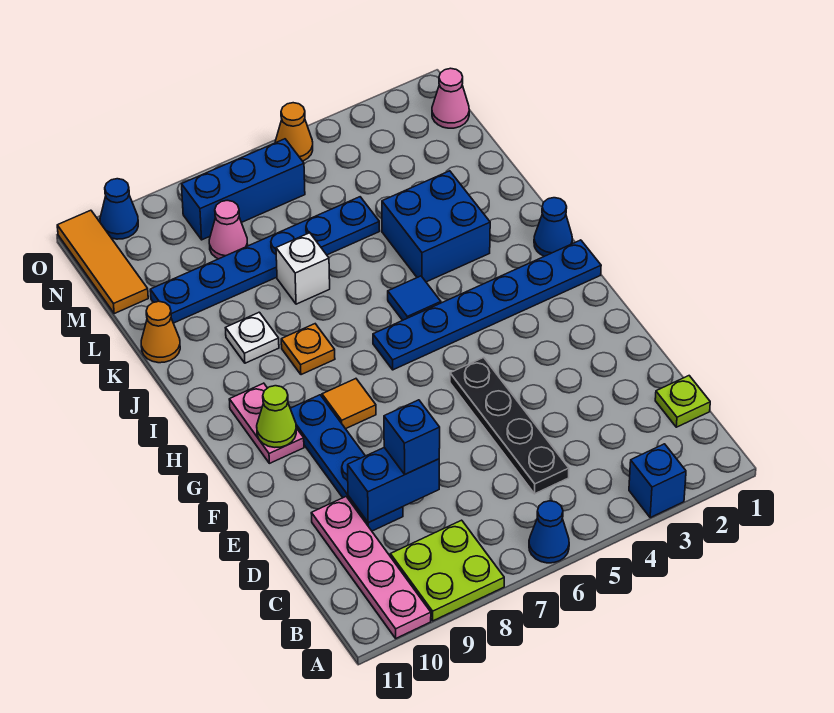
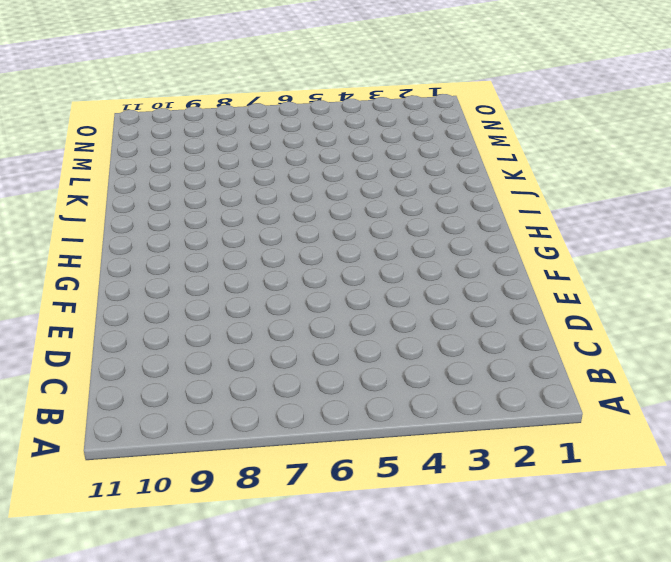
none -> blue brick A3 level 1
none -> blue cone A6 level 1
none -> lime plate A8:B9 level 1

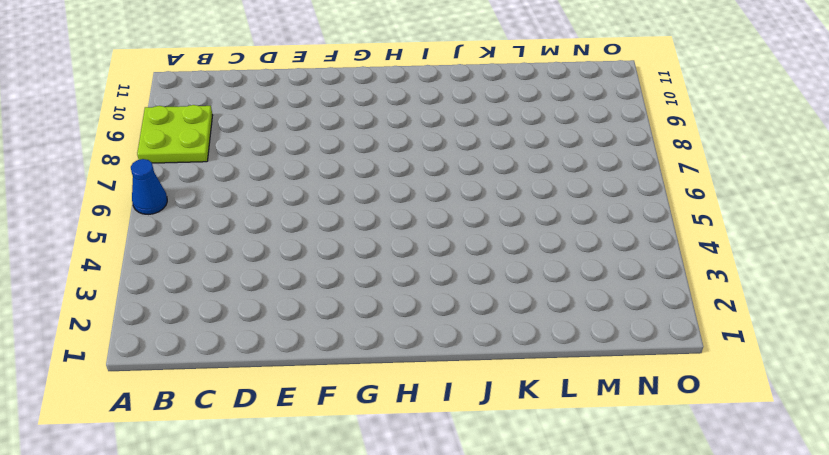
none -> blue brick A3 level 1
none -> pink plate A10:D10 level 1
none -> lime plate C1 level 1

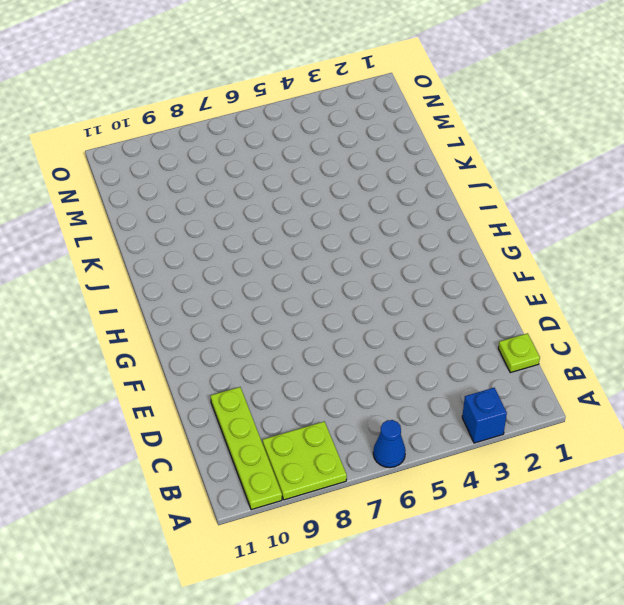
lime plate A10:D10 level 1 -> pink plate A10:D10 level 1
none -> black plate C5:F5 level 1
none -> blue plate D9:G9 level 1
none -> orange tile G8 level 1

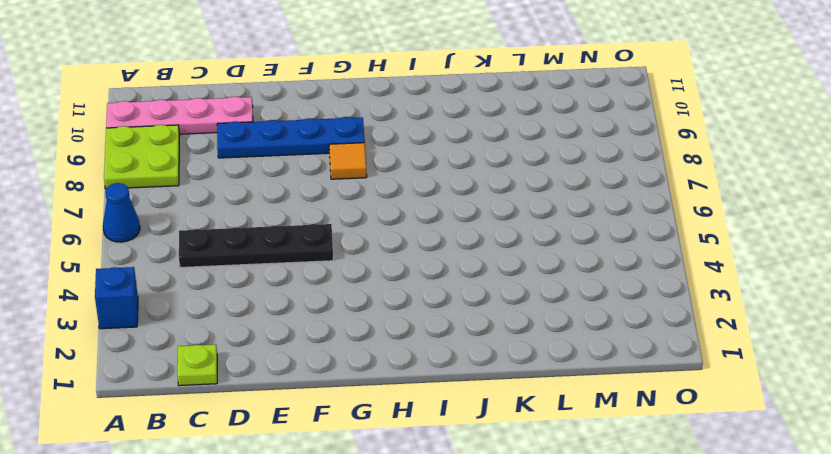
none -> pink plate G10:H10 level 1
none -> blue plate H1:H6 level 1
none -> blue cone I1 level 1

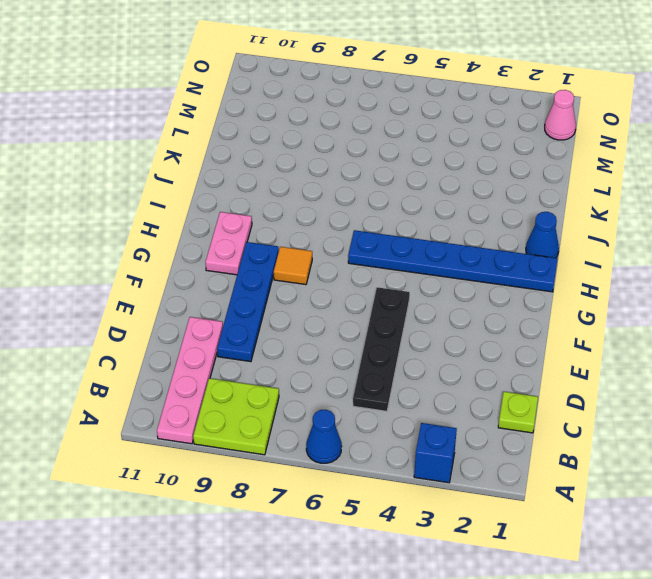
none -> blue tile I5 level 1
none -> orange plate I8 level 1
none -> blue brick J3:K4 level 1

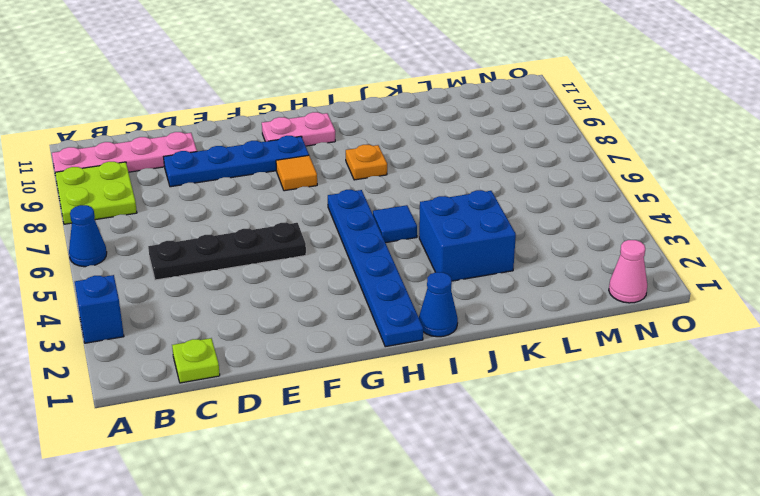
none -> white plate J9 level 1
none -> white brick K7 level 1
none -> orange cone K11 level 1

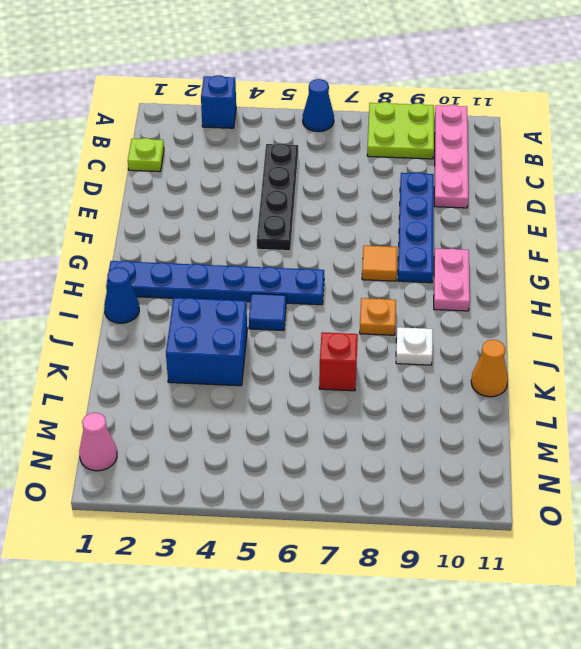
red brick K7 level 1 -> white brick K7 level 1
none -> blue plate L5:L10 level 1
none -> pink cone M8 level 1
none -> orange tile M11:O11 level 1

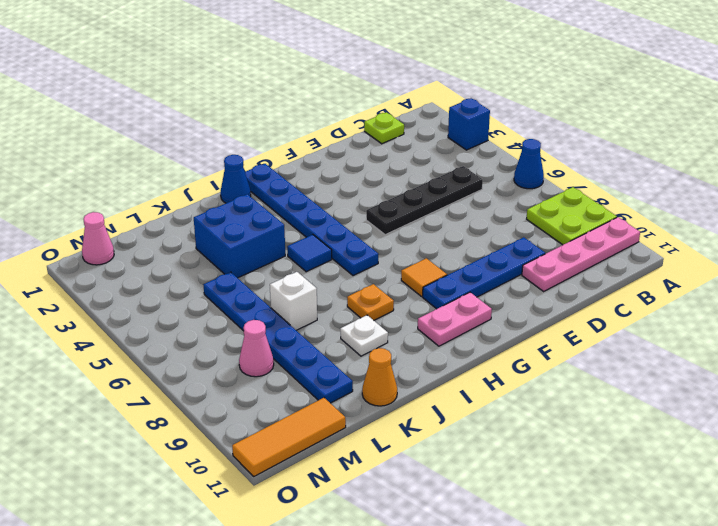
none -> blue brick N6:N8 level 1
none -> orange cone O5 level 1
none -> blue cone O10 level 1

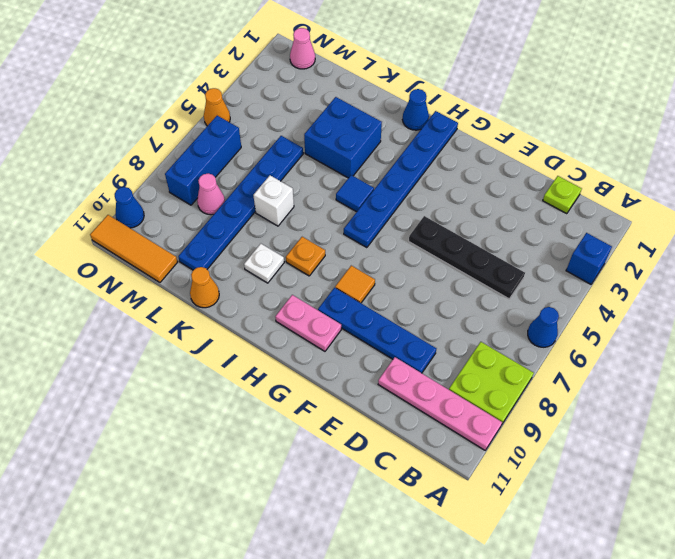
none -> blue brick D8:D9 level 2
none -> lime cone G10 level 2
none -> blue brick D8 level 3

